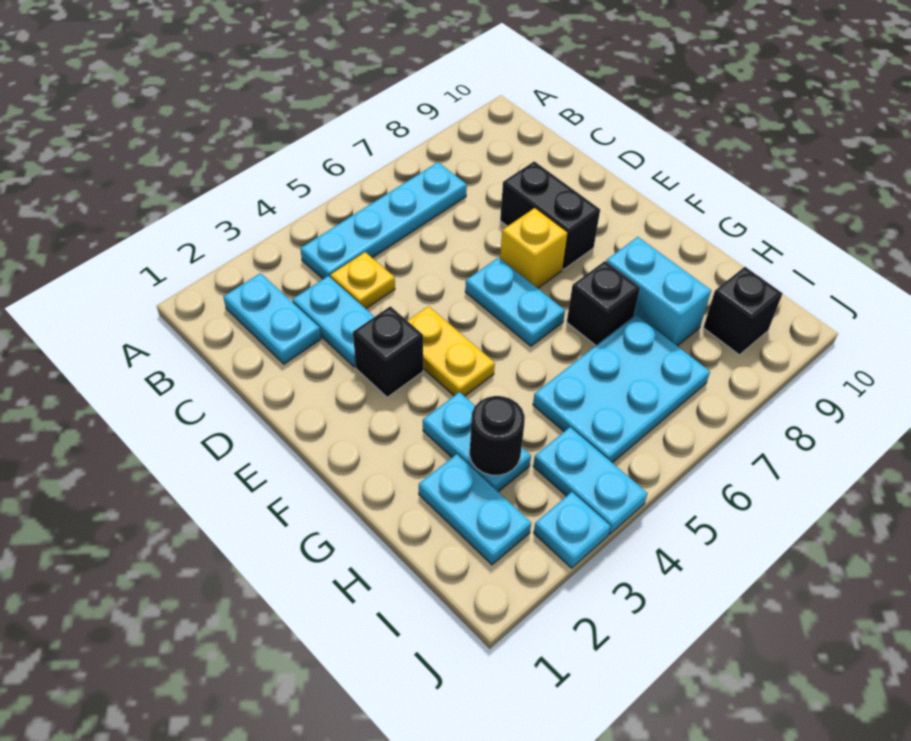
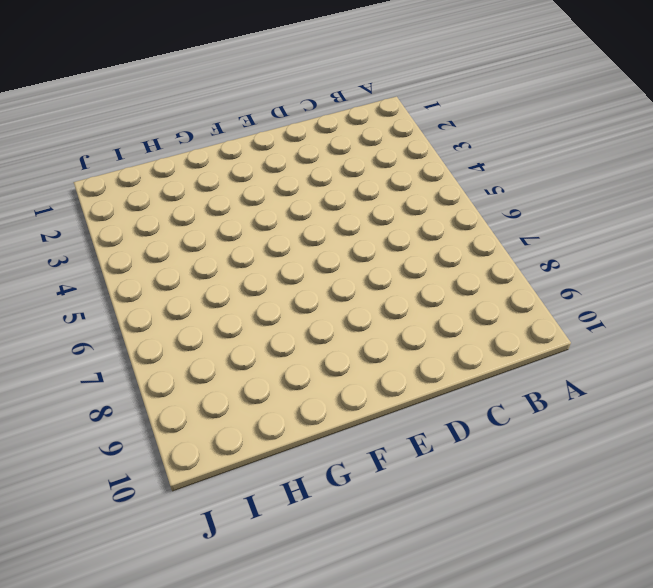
none -> cyan plate B2:C2 level 1
none -> cyan plate B4:B7 level 1
none -> cyan plate C3:D3 level 1

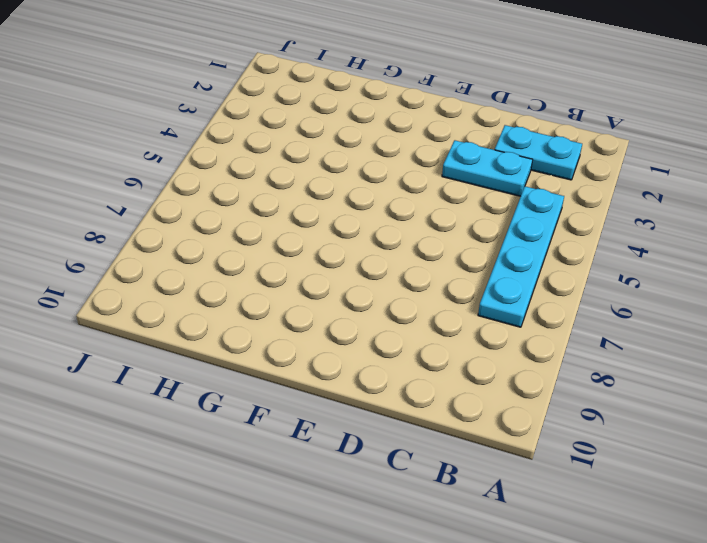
none -> yellow plate C4 level 1
none -> black brick D8:E8 level 1
none -> black brick E3 level 1

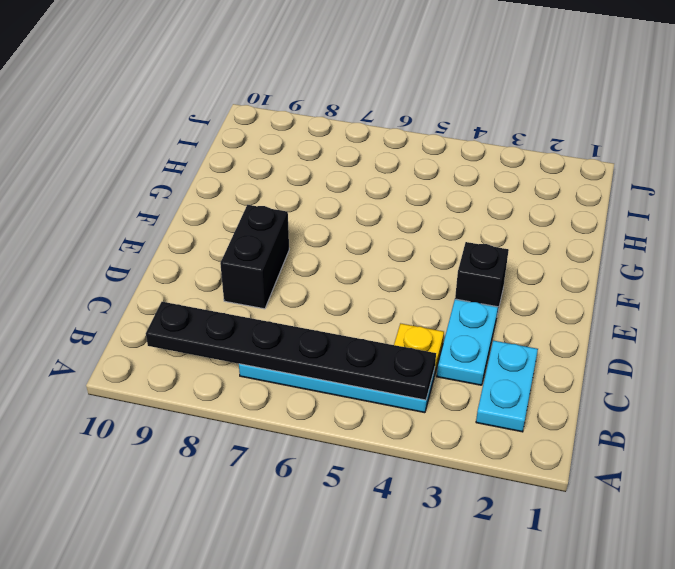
black plate B4:B9 level 2 -> none
none -> yellow plate E4:F4 level 1
none -> cyan plate E6:F6 level 1
none -> yellow brick E7 level 1

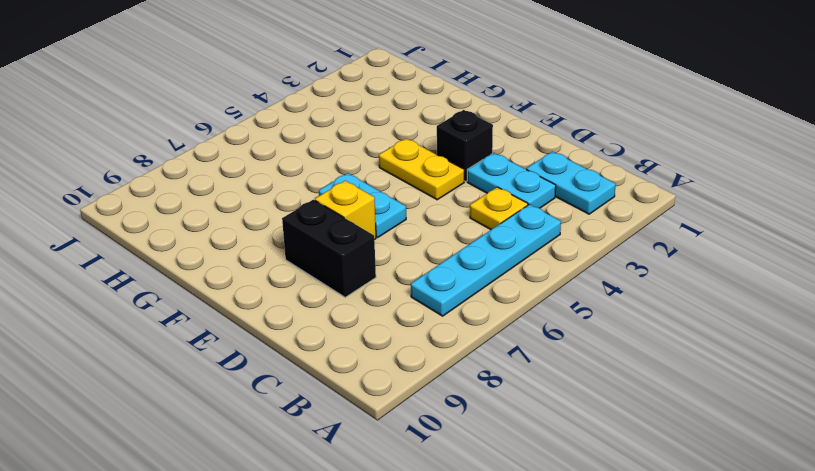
none -> cyan plate G3:H3 level 1
none -> black brick G7 level 1
none -> cyan brick G8:H8 level 1

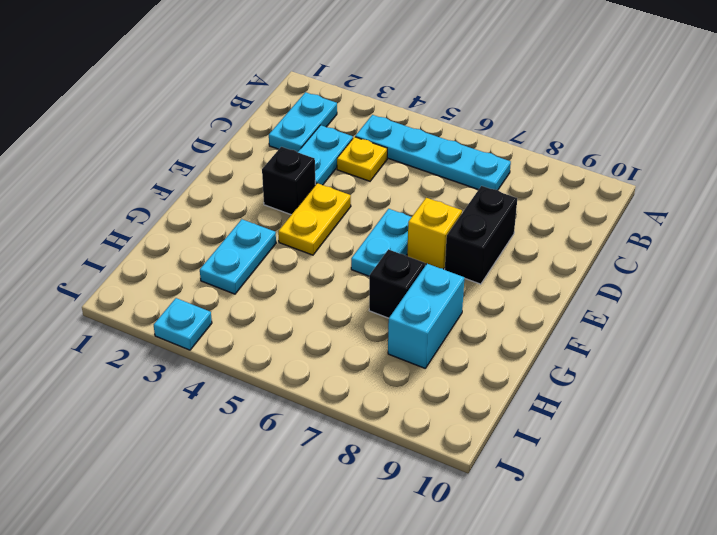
none -> cyan plate H2:I2 level 1
none -> cyan plate H5:I7 level 1
none -> cyan plate I4:J4 level 1

